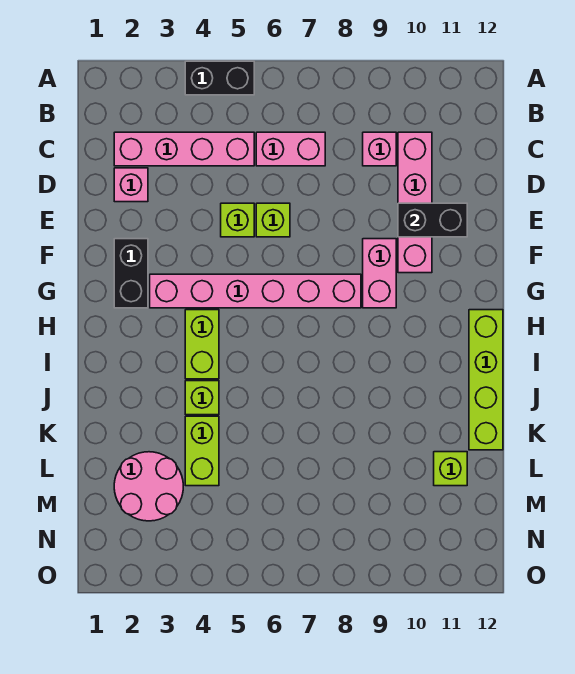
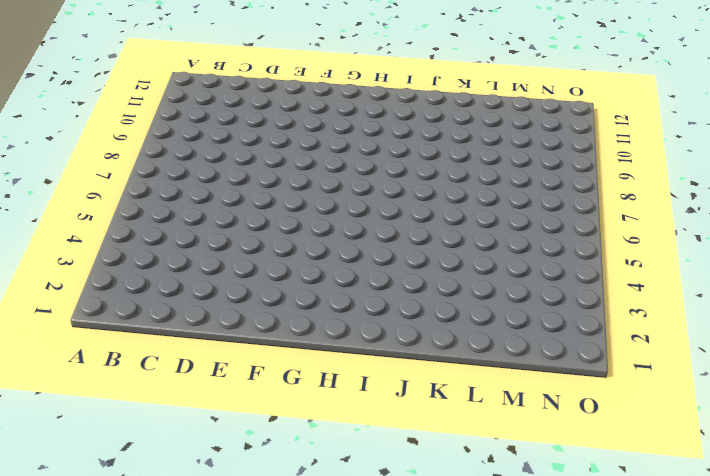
none -> black brick A4:A5 level 1
none -> pink brick C2:C5 level 1
none -> pink brick C6:C7 level 1

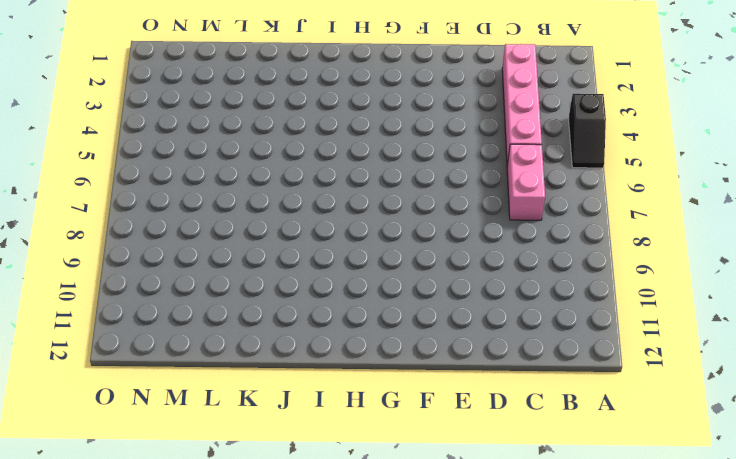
black slope A4:A5 level 1 top 4 -> black brick A4:A5 level 1
none -> pink brick C9 level 1
none -> pink brick C10:F10 level 1
none -> pink brick D2 level 1

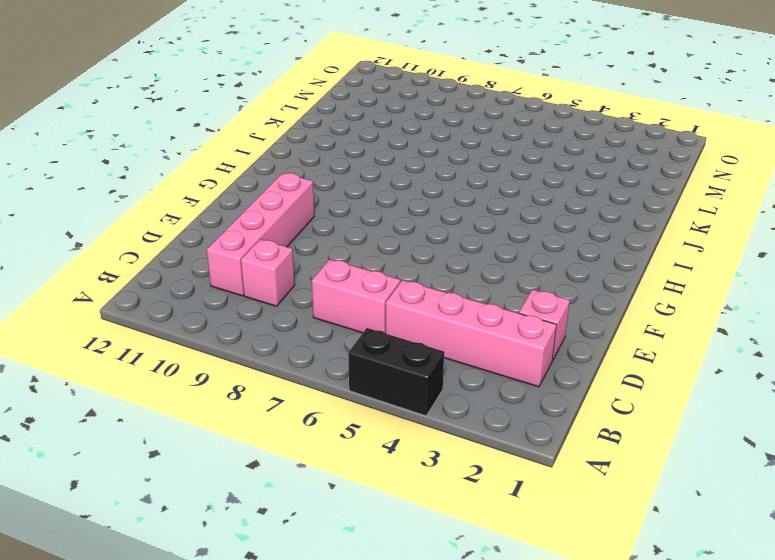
none -> lime brick E5 level 1
none -> lime brick E6 level 1
none -> black brick F2:G2 level 1

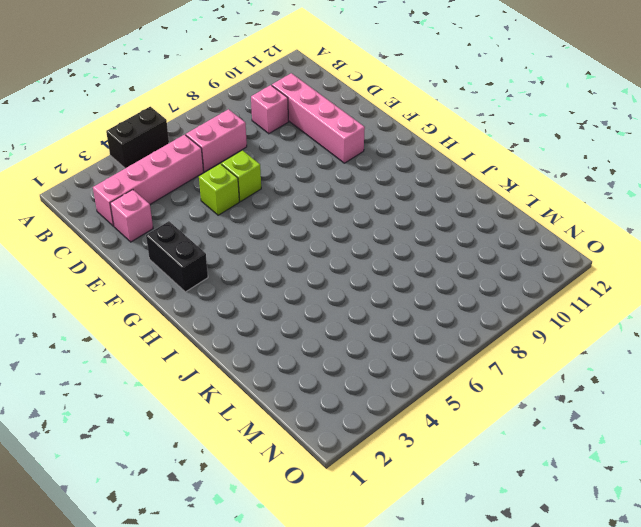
none -> pink brick F9:G9 level 1
none -> pink brick G3:G8 level 1
none -> lime brick H4:I4 level 1

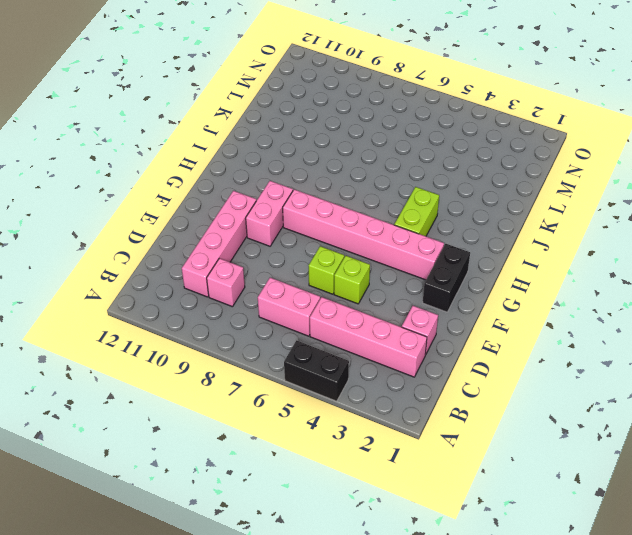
none -> lime brick H12:K12 level 1
none -> lime brick J4 level 1
none -> lime brick K4:L4 level 1

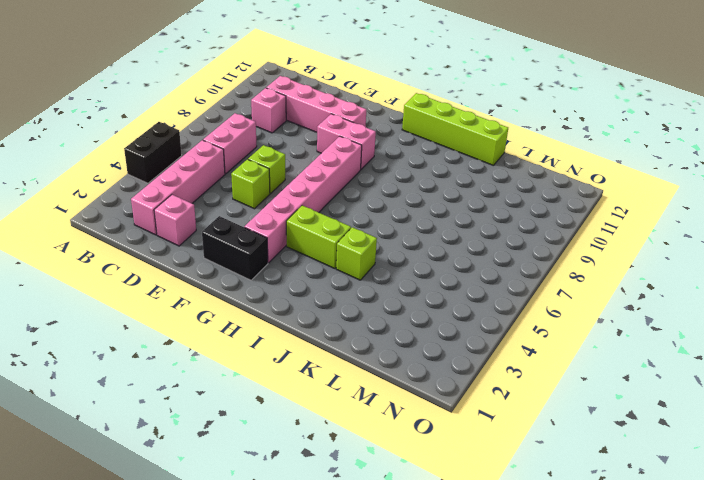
none -> lime brick K4:L4 level 1
none -> pink round brick L2:M3 level 1
none -> lime brick L11 level 1

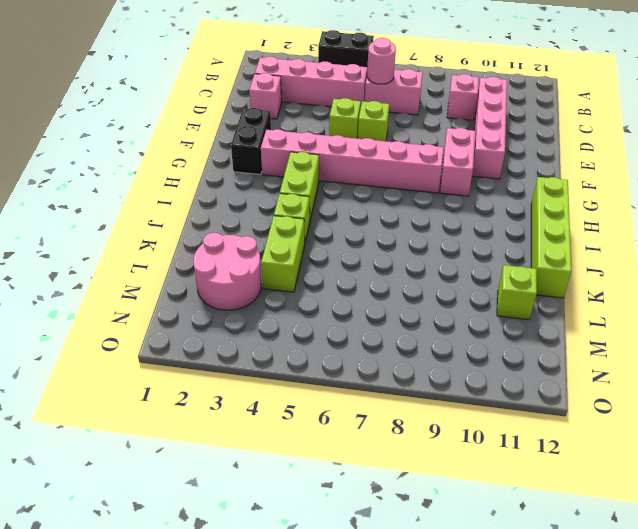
pink round brick C6 level 2 -> none
none -> black brick E10:E11 level 2

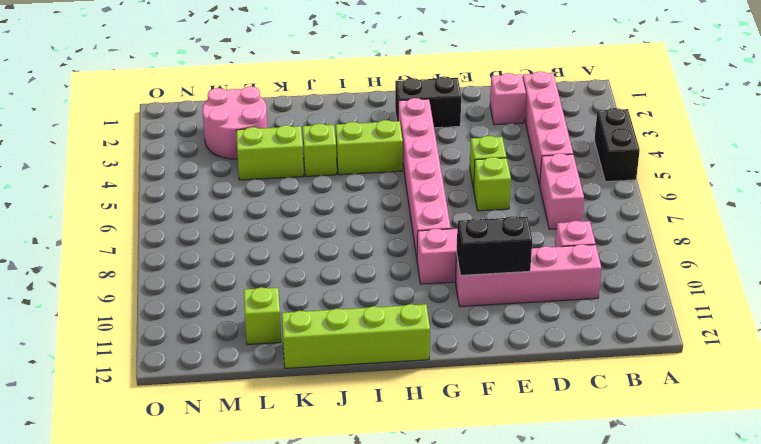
black brick E10:F10 level 2 -> black brick E10:E11 level 2

